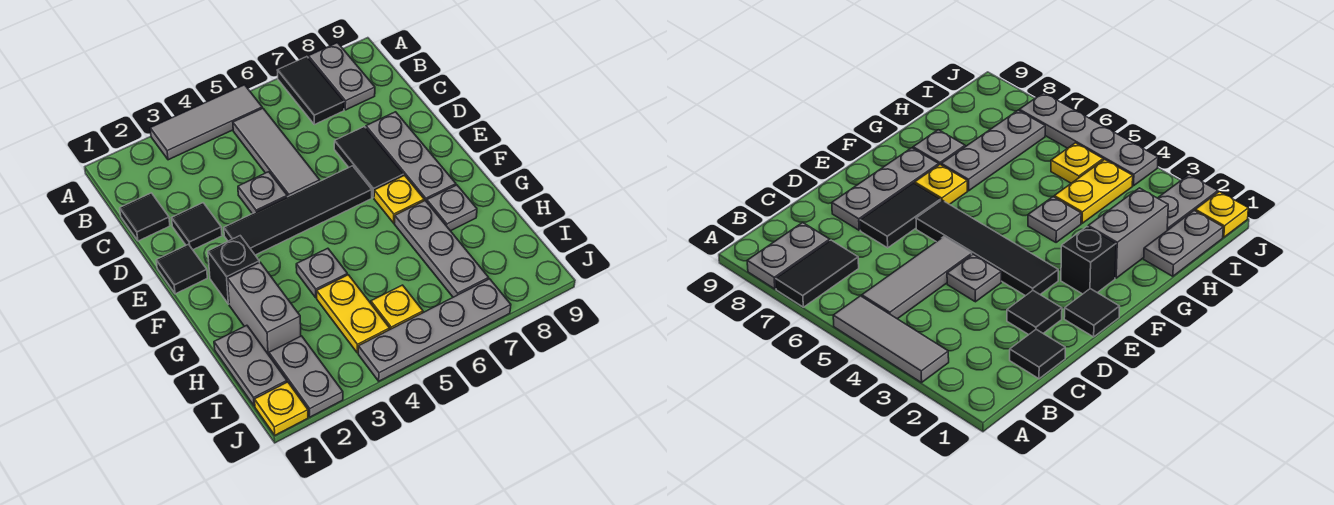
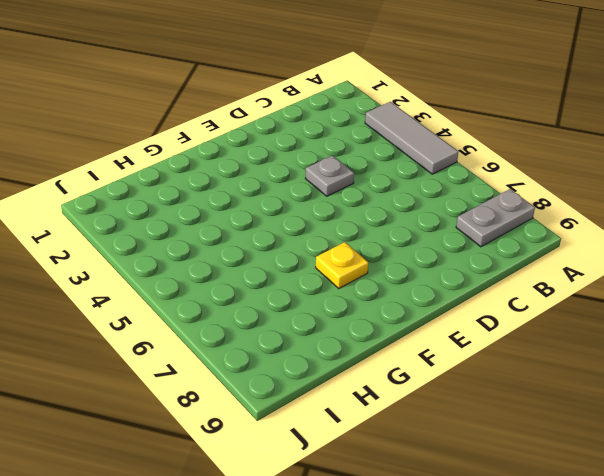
none -> black tile A7:B7 level 1
none -> grey tile B5:D5 level 1
none -> black tile C1 level 1

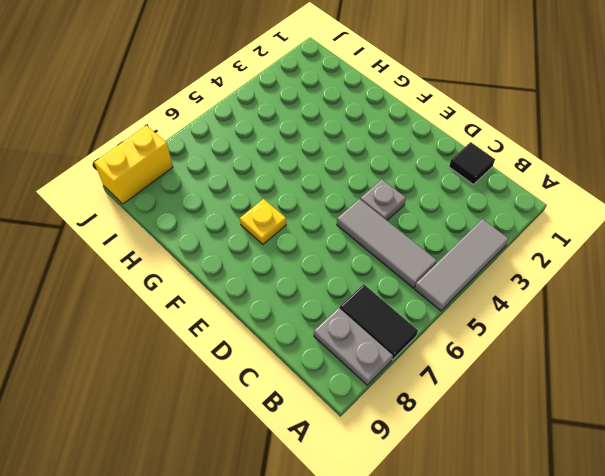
yellow brick J8:J9 level 1 -> none
none -> black tile D2 level 1
none -> black tile D7:E7 level 1
none -> grey plate D8:F8 level 1

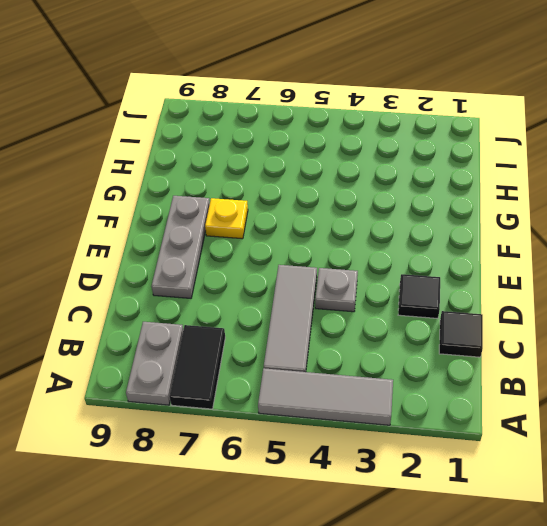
none -> black tile D7:E7 level 1
none -> black tile E1 level 1
none -> black tile E3:E6 level 1

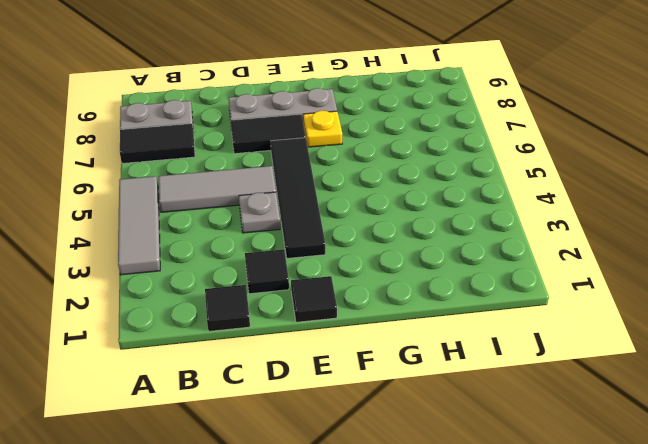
none -> black brick F2 level 1
none -> grey brick G2:H2 level 1
none -> grey plate G4 level 1

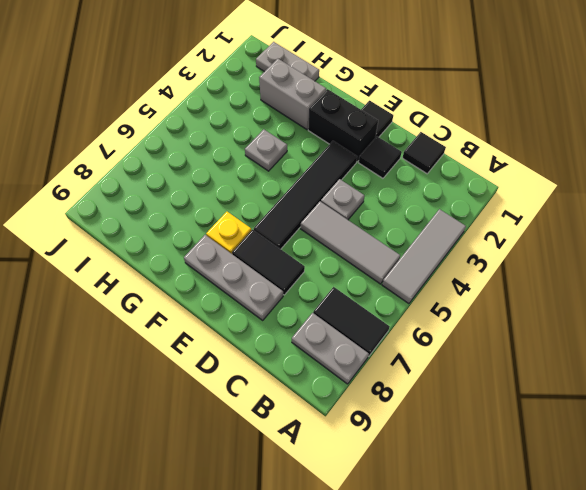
black brick E2:F2 level 1 -> black brick F2 level 1
none -> grey plate G7:I7 level 1
none -> grey plate G8 level 1
none -> yellow plate H4:I4 level 1

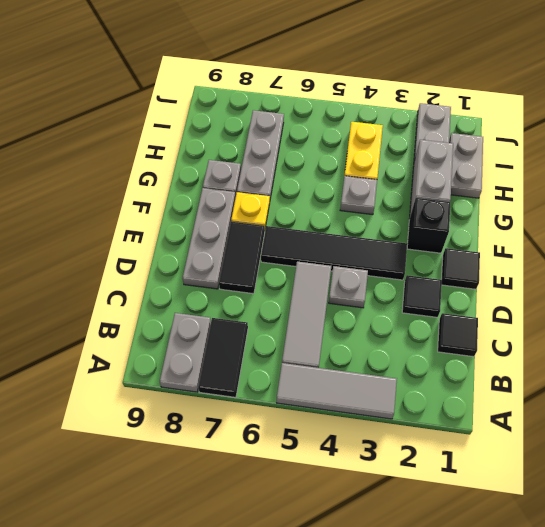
none -> yellow plate I5 level 1
none -> yellow plate J1 level 1
none -> grey plate J4:J7 level 1

